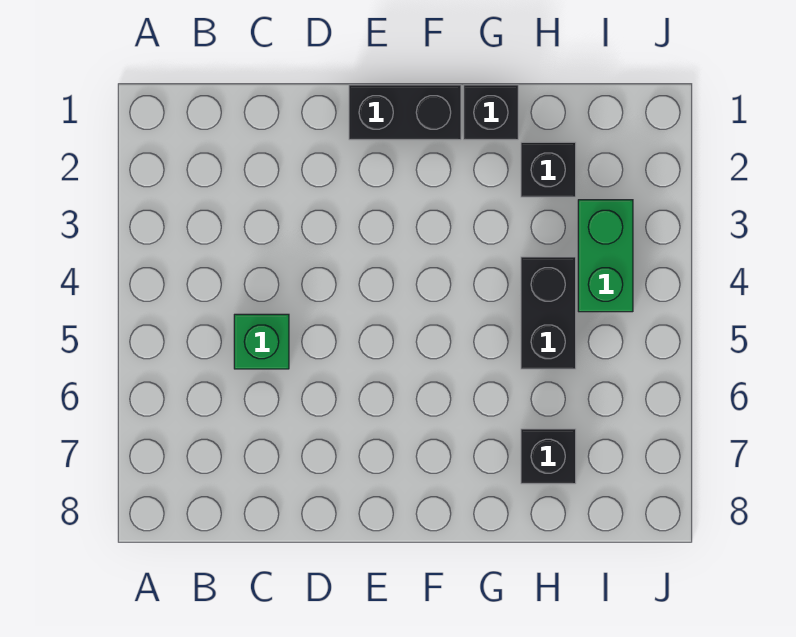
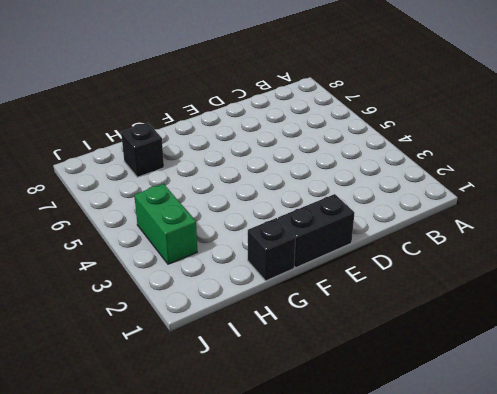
none -> green brick C5 level 1
none -> black brick H2 level 1

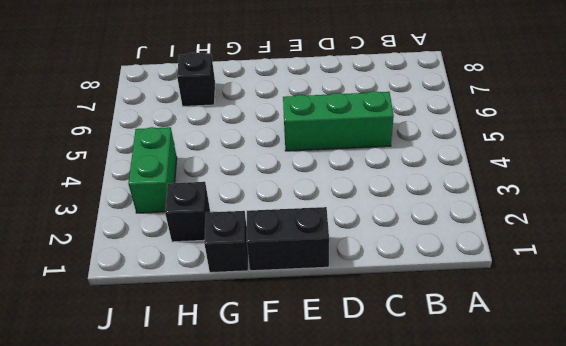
green brick C5:E5 level 1 -> green brick C5 level 1
none -> black brick H4:H5 level 1

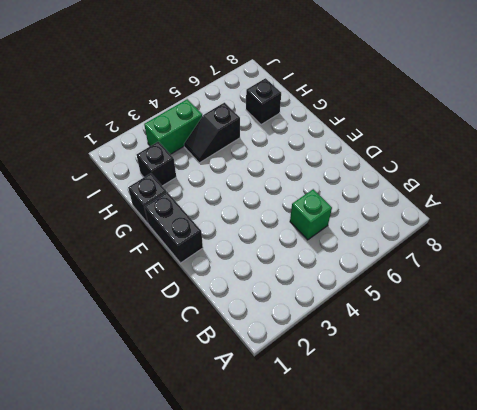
black slope H4:H5 level 1 top 5 -> black brick H4:H5 level 1

